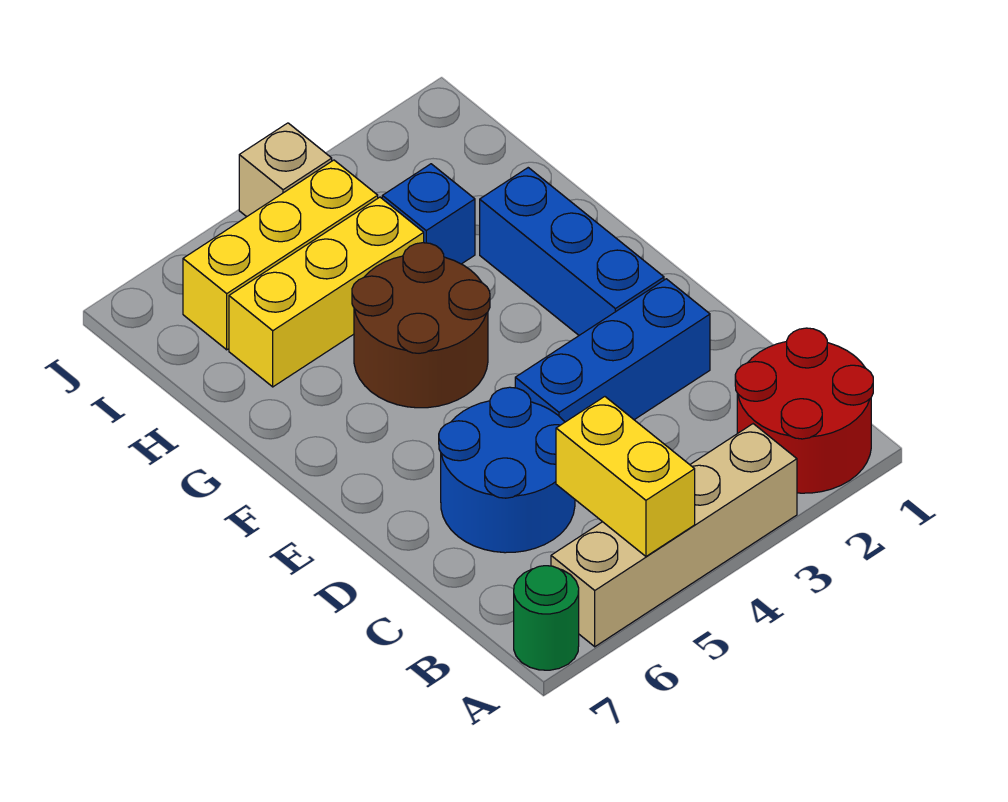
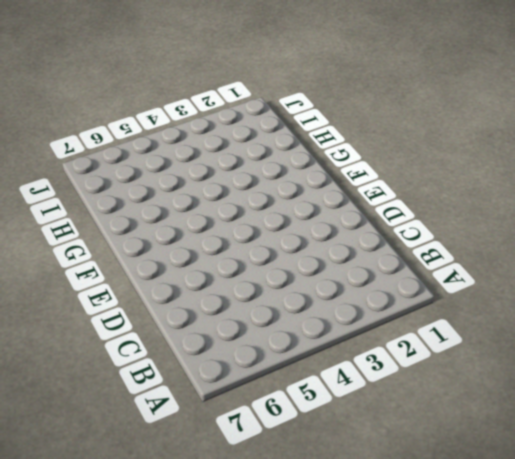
none -> red round brick A1:B2 level 1
none -> tan brick A3:A6 level 1
none -> green round brick A7 level 1

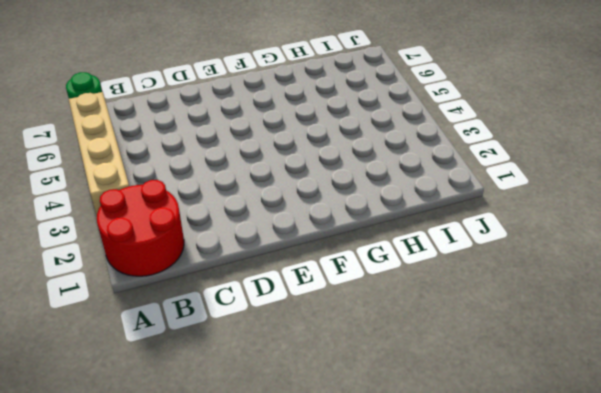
none -> blue round brick C5:D6 level 1
none -> blue brick D2:D4 level 1
none -> blue brick E2:G2 level 1

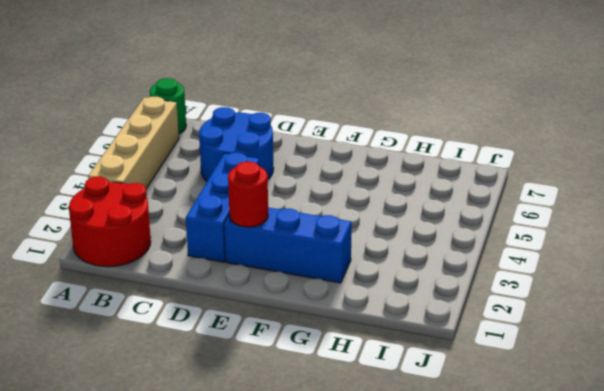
red round brick E2 level 2 -> none
none -> brown round brick F4:G5 level 1
none -> blue brick H3 level 1
none -> yellow brick H4:H6 level 1

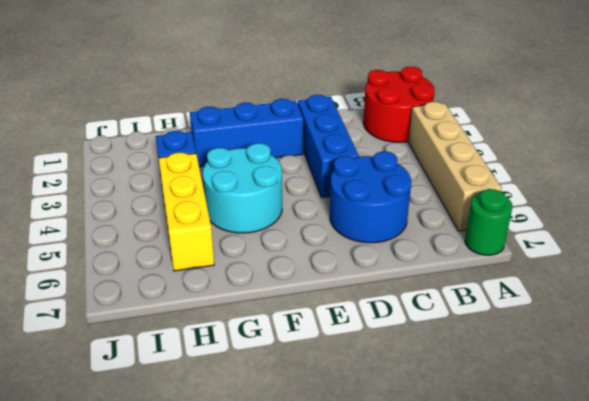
cyan round brick F4:G5 level 1 -> brown round brick F4:G5 level 1
none -> yellow brick I4:I6 level 1
none -> tan brick J4 level 1
none -> yellow brick A5:B5 level 2

